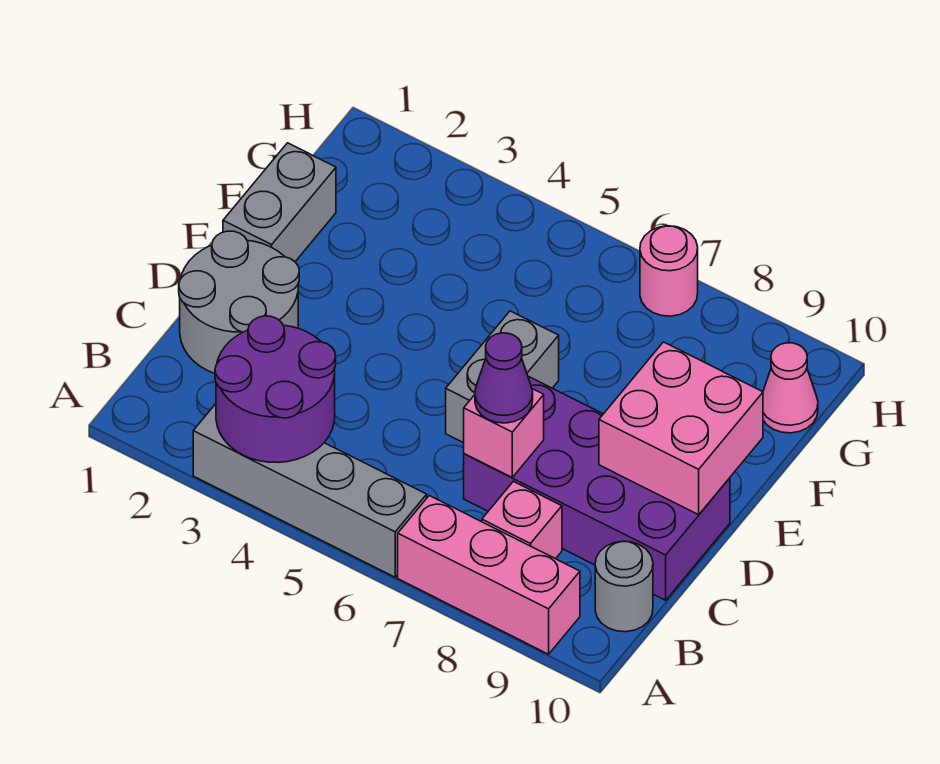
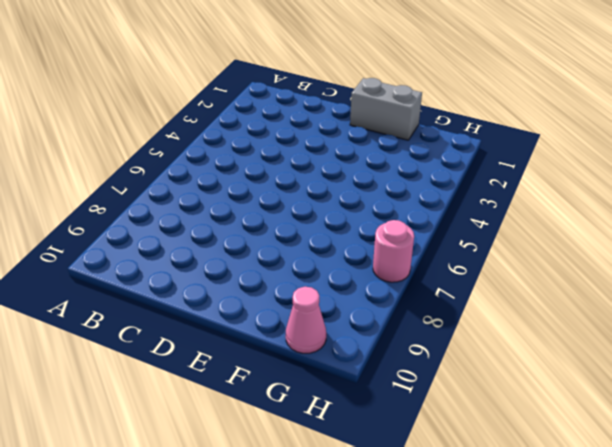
none -> grey brick A3:A6 level 1
none -> pink brick A7:A9 level 1
none -> pink brick B8 level 1

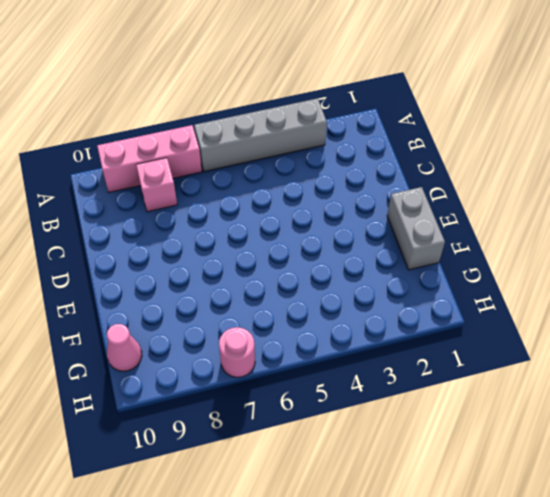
none -> grey round brick B10 level 1
none -> grey round brick C1:D2 level 1
none -> purple brick C7:D10 level 1

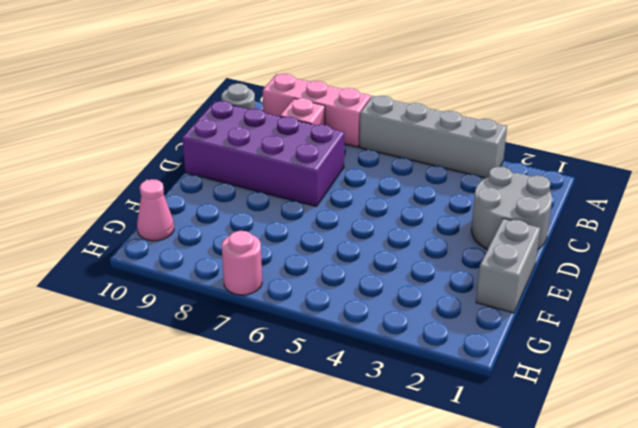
none -> grey brick D6:E6 level 1
none -> purple round brick A3:B4 level 2
none -> pink brick C7 level 2

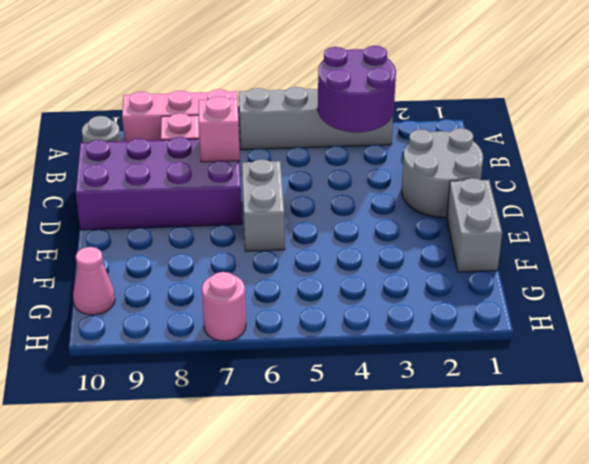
none -> pink brick D9:E10 level 2
none -> purple cone C7 level 3

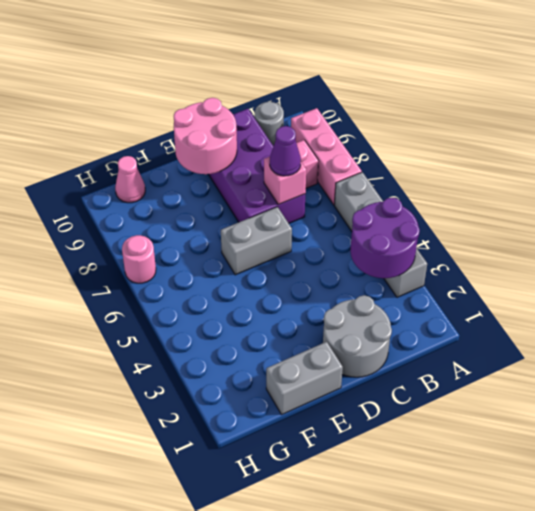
pink round brick D9:E10 level 2 -> pink brick D9:E10 level 2

